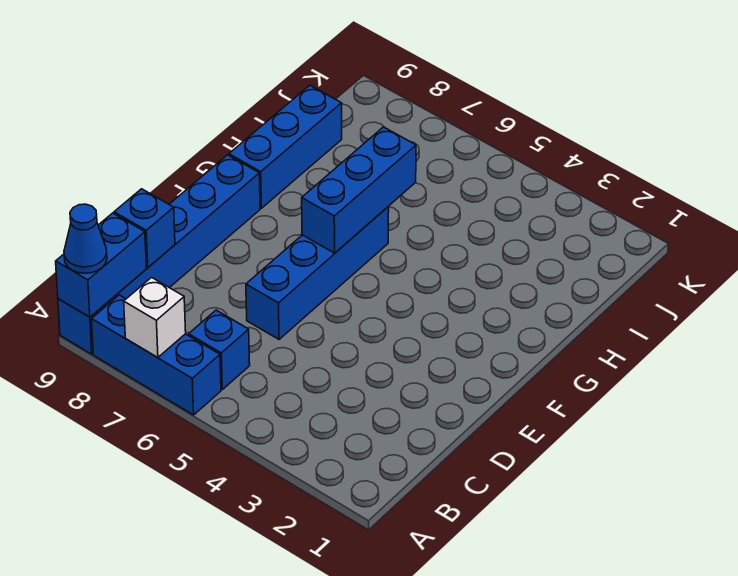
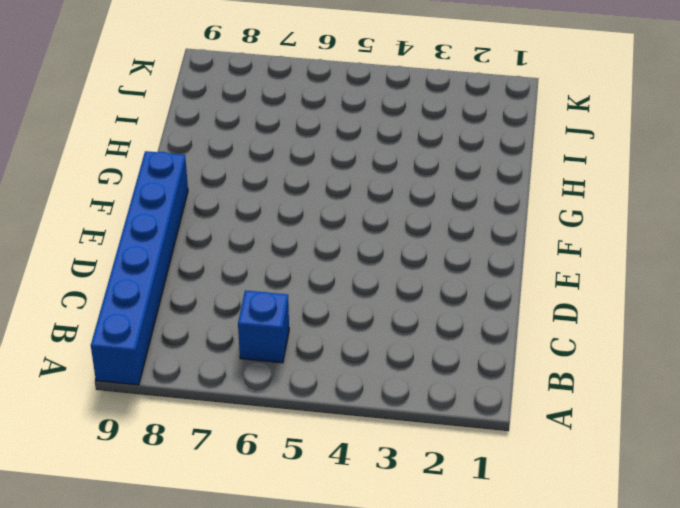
none -> blue brick A6:A8 level 1
none -> blue brick D6:G6 level 1

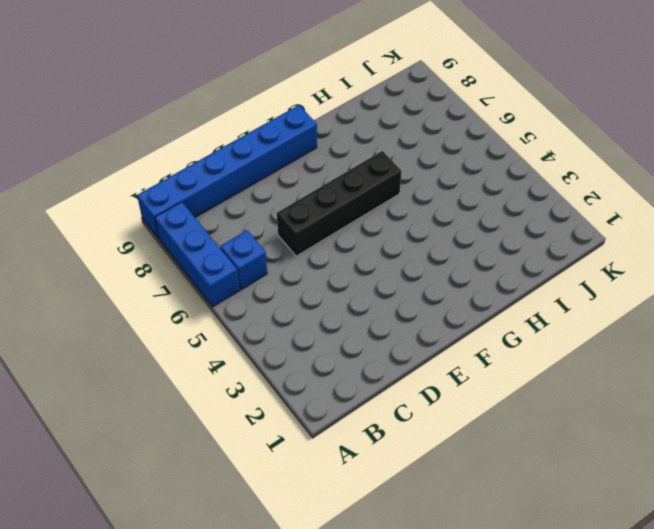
black brick D6:G6 level 1 -> blue brick D6:G6 level 1
none -> blue brick G9:I9 level 1
none -> white brick A7 level 2

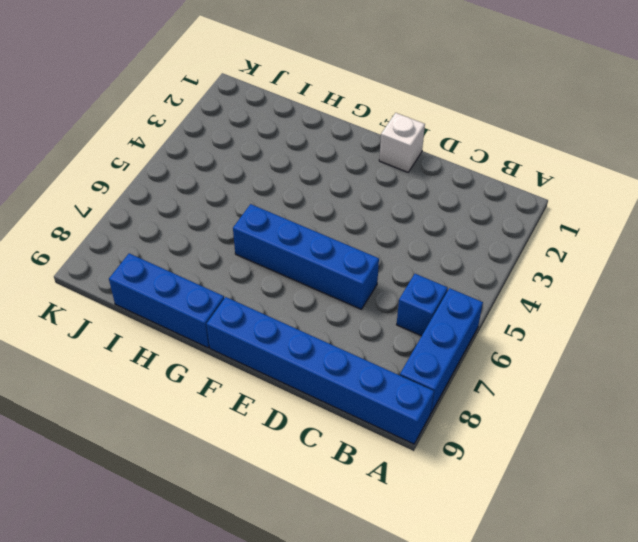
white brick E1 level 1 -> white brick A7 level 2
none -> blue brick A9:B9 level 2
none -> blue brick C9 level 2

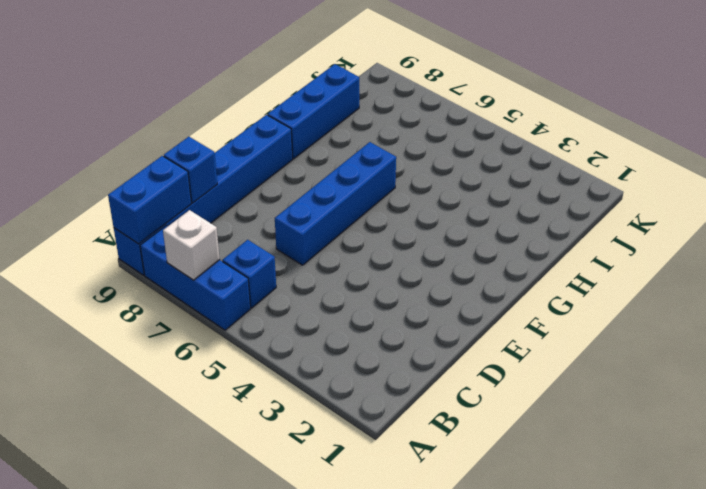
none -> blue brick F6:H6 level 2
none -> blue cone A9 level 3

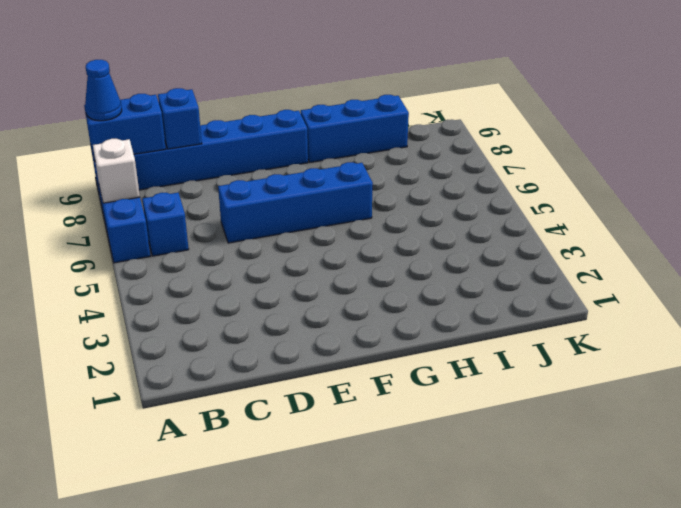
none -> blue brick F6:H6 level 2

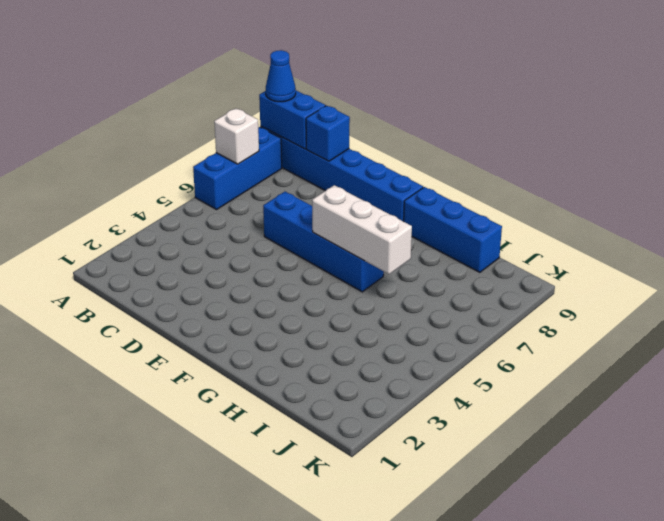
white brick F6:H6 level 2 -> blue brick F6:H6 level 2
none -> blue brick B6 level 1

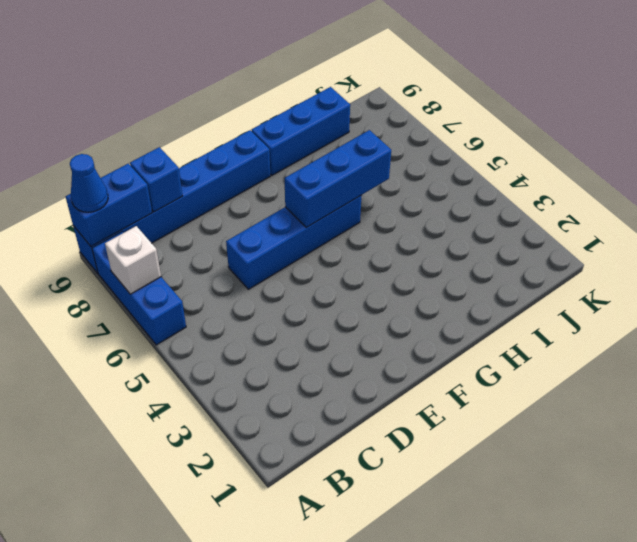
none -> blue brick B6 level 1

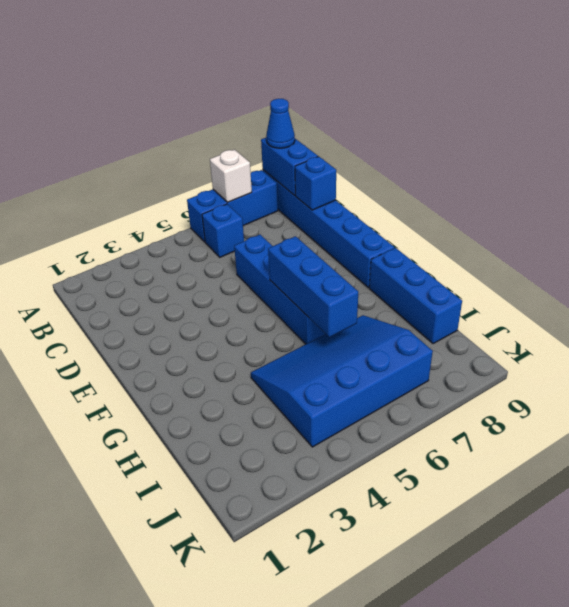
blue slope H4:J7 level 1 top J -> none

